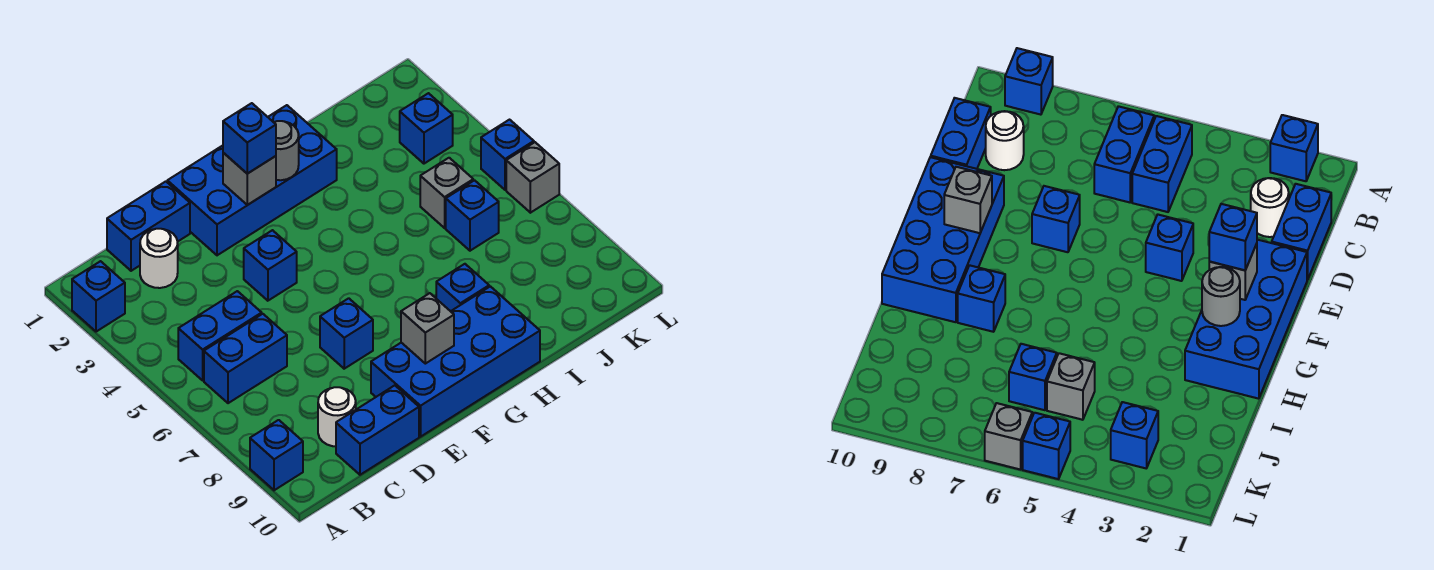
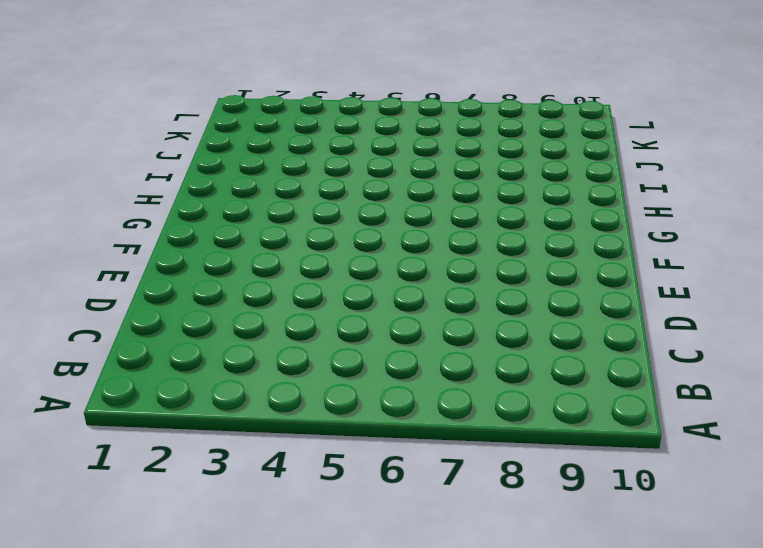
none -> blue brick A2 level 1
none -> blue brick A9 level 1
none -> blue brick B5:C5 level 1

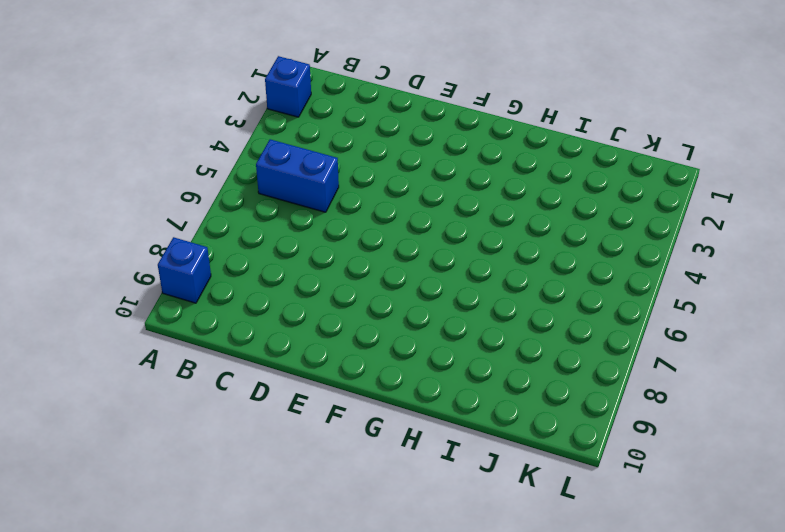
none -> blue brick B6:C6 level 1
none -> blue brick C1:D1 level 1
none -> white round brick C2 level 1

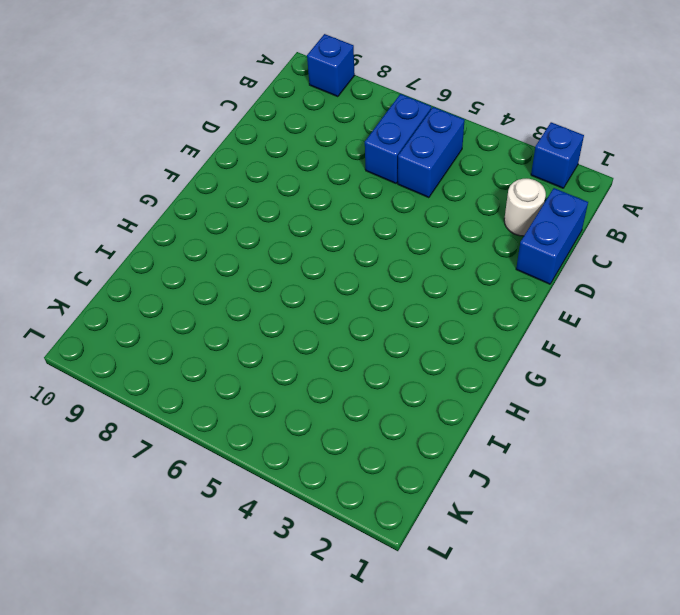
none -> white round brick C9 level 1
none -> blue brick C10:D10 level 1
none -> blue brick E1:H2 level 1

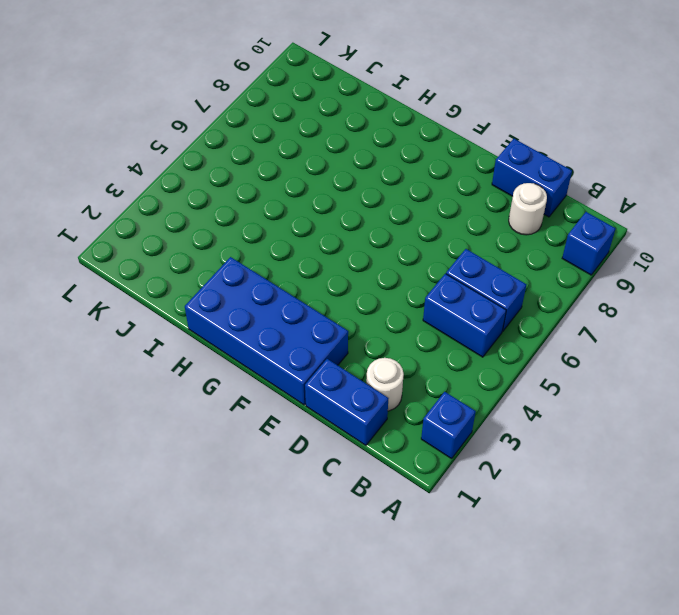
none -> blue brick E4 level 1
none -> blue brick E7 level 1
none -> blue brick E9:H10 level 1

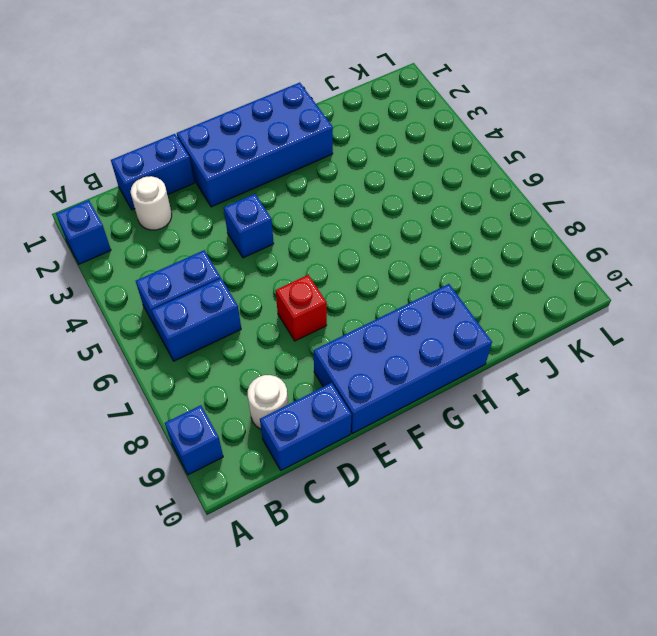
red brick E7 level 1 -> blue brick E7 level 1
none -> blue brick H8 level 1
none -> grey brick J5 level 1
none -> blue brick J6 level 1

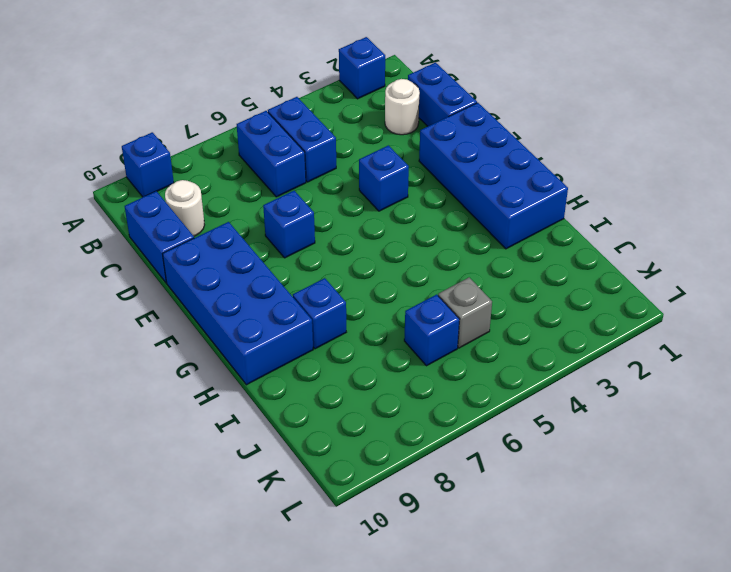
none -> blue brick K3 level 1
none -> blue brick L5 level 1
none -> grey brick L6 level 1

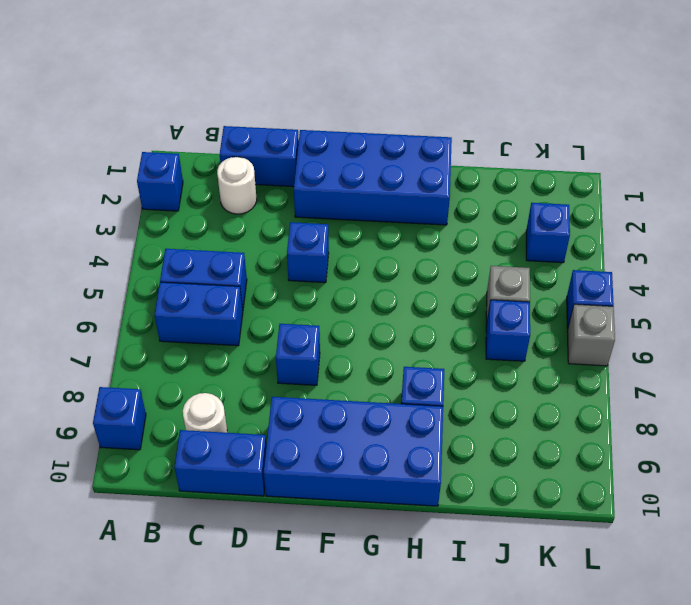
none -> grey brick F2 level 2
none -> grey brick F9 level 2
none -> grey round brick G2 level 2

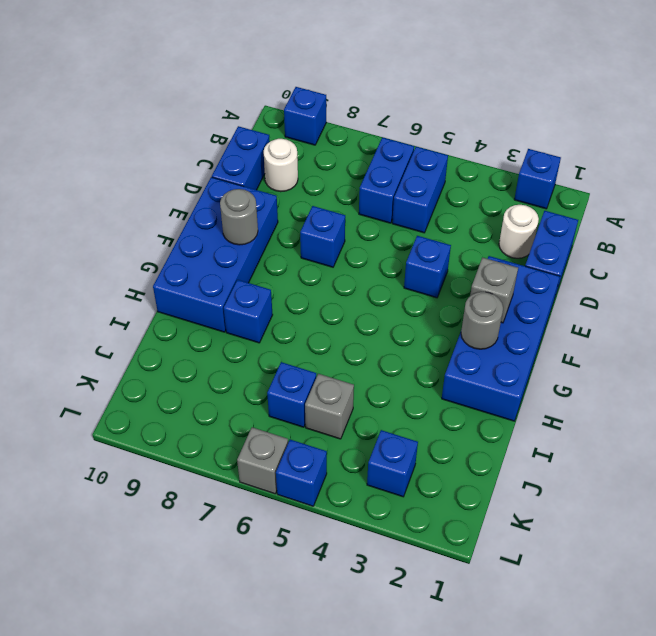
grey round brick F9 level 2 -> grey brick F9 level 2
none -> blue brick F2 level 3

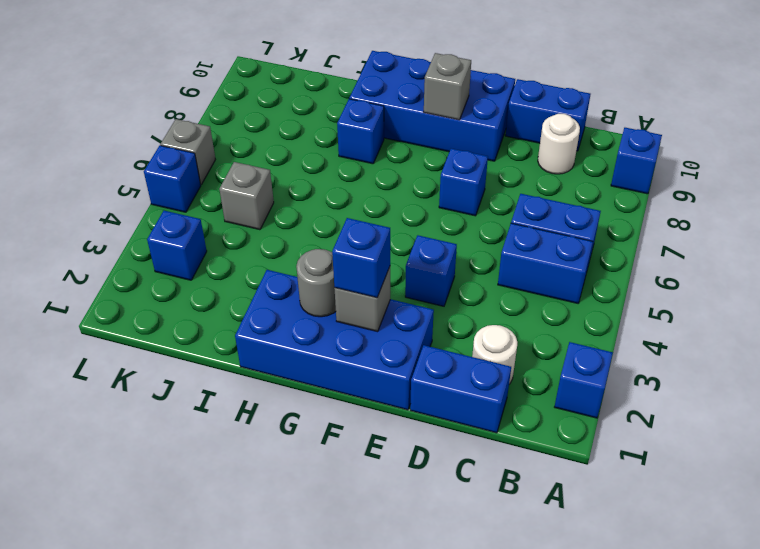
none -> blue brick J6 level 1

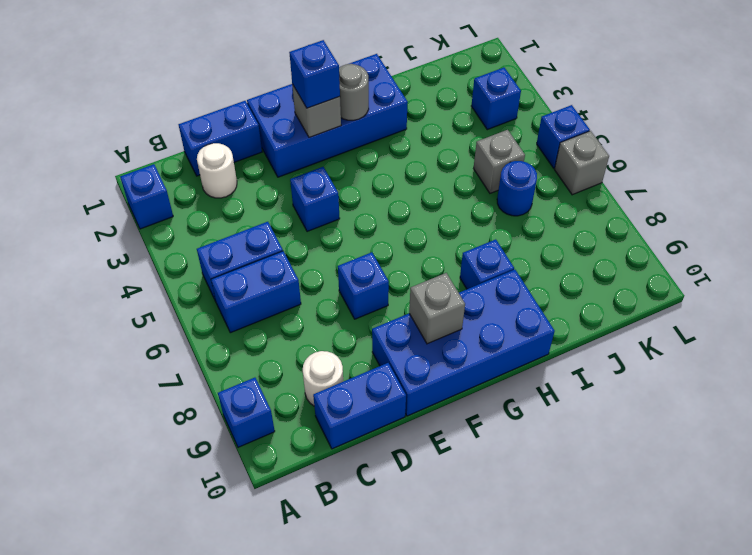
blue round brick J6 level 1 -> blue brick J6 level 1

